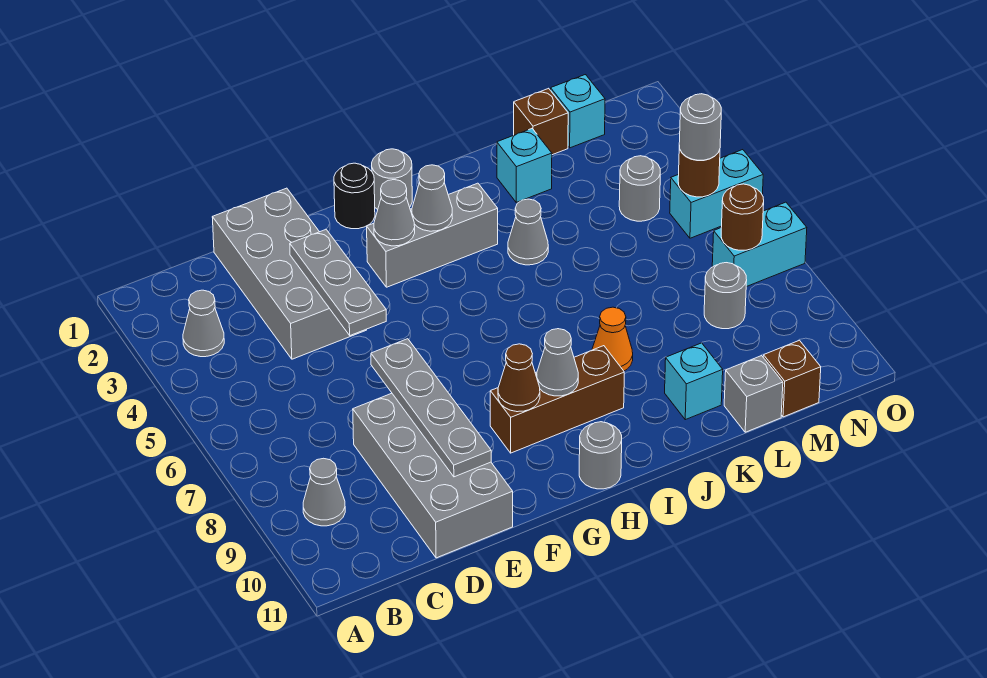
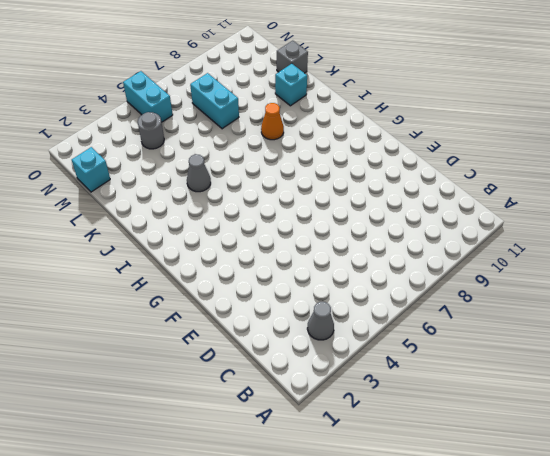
cyan brick L7:M7 level 1 -> cyan brick N7:O7 level 1
none -> grey cone B9 level 1
none -> grey brick D1:E4 level 1
none -> grey brick D8:E11 level 1
none -> black round brick G1 level 1

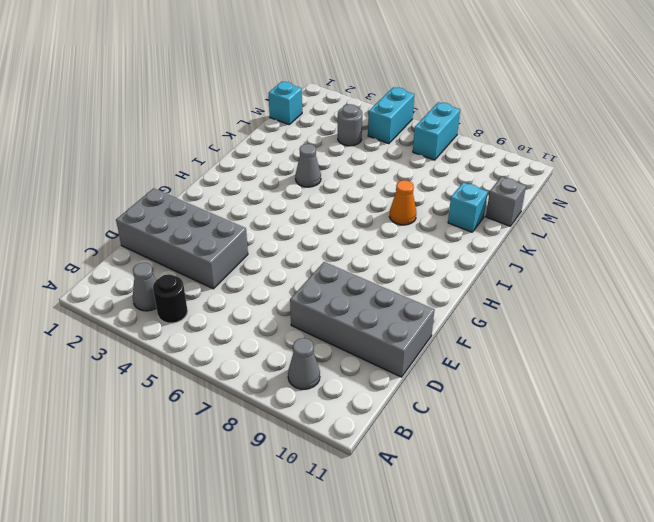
black round brick B4 level 1 -> black round brick G1 level 1
none -> grey brick G3:I3 level 1
none -> brown brick G9:I9 level 1
none -> grey round brick H1 level 1
none -> grey round brick H11 level 1

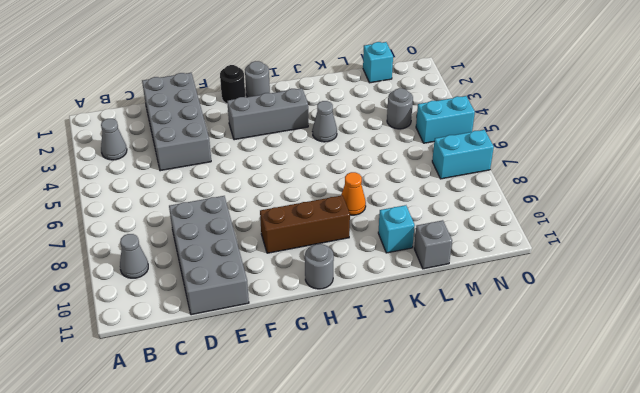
none -> cyan brick K2 level 1
none -> brown brick L1 level 1
none -> grey round brick M8 level 1
none -> brown brick M11 level 1

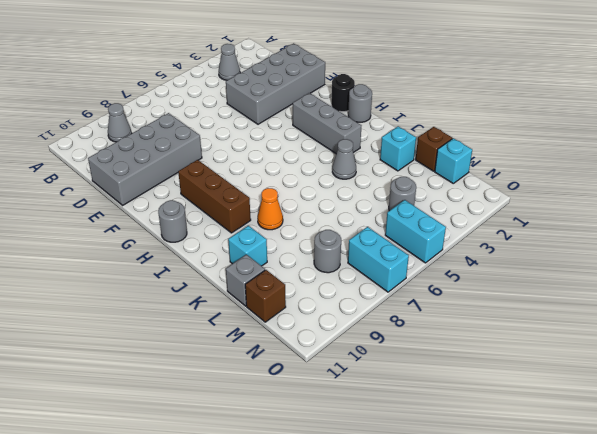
none -> grey plate E3:E5 level 2
none -> grey plate E7:E10 level 2
none -> grey cone G3 level 2
none -> brown cone G9 level 2

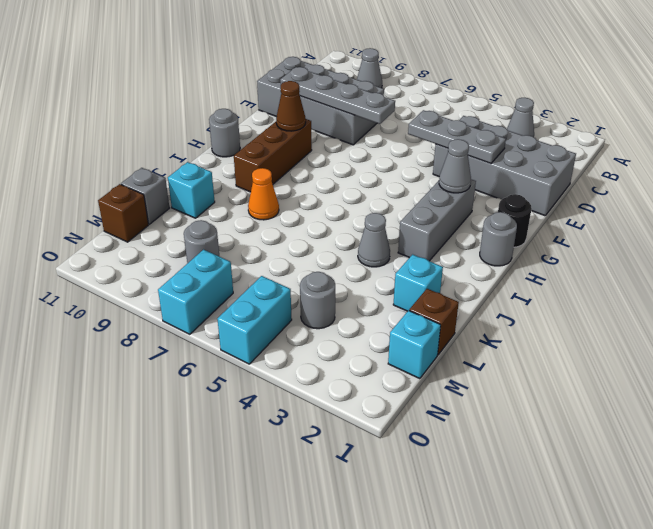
none -> grey cone H3 level 2
none -> grey cone H9 level 2
none -> brown round brick N5 level 2
none -> brown round brick N7 level 2

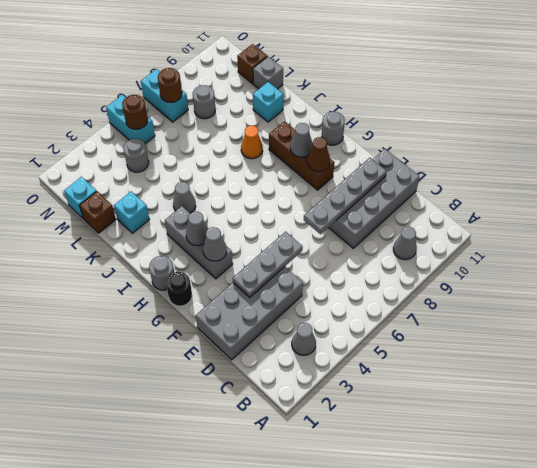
none -> grey round brick N5 level 3

